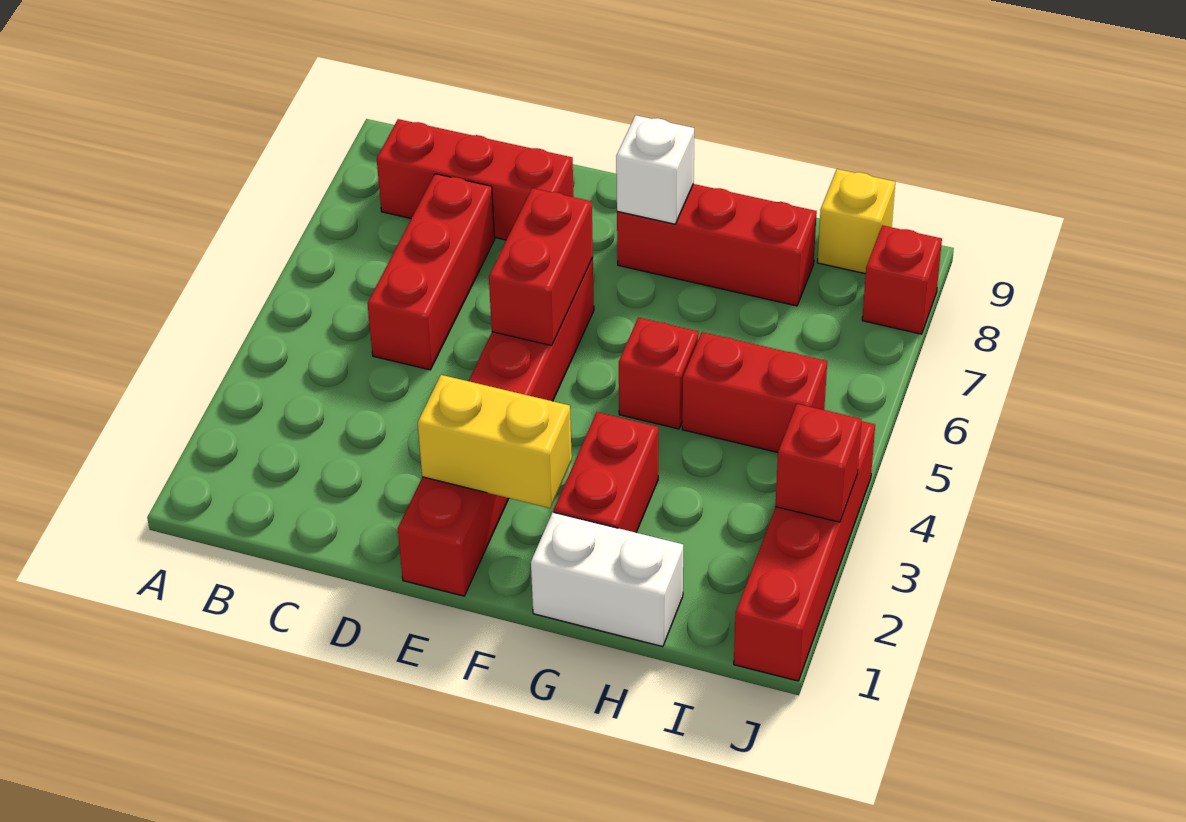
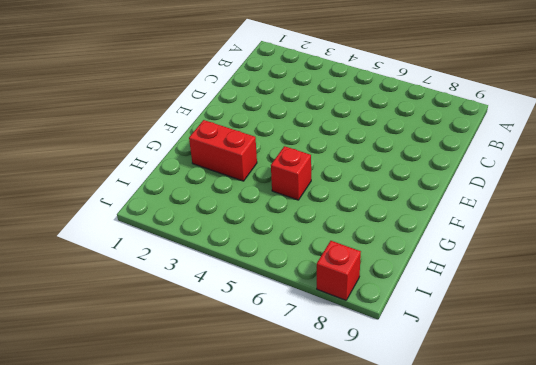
none -> red brick B8:D8 level 1
none -> red brick C5:C7 level 1
none -> red brick E1:E6 level 1

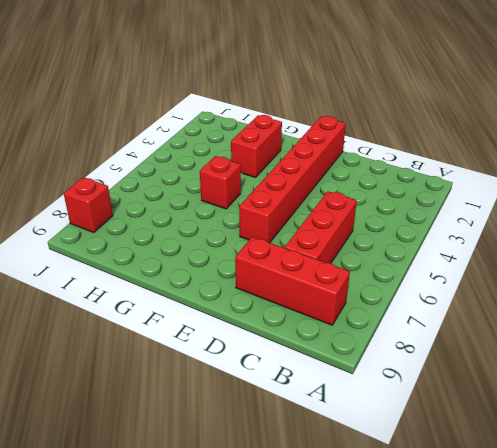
none -> red brick F8:H8 level 1
none -> white brick G1:H1 level 1
none -> red brick H5:I5 level 1

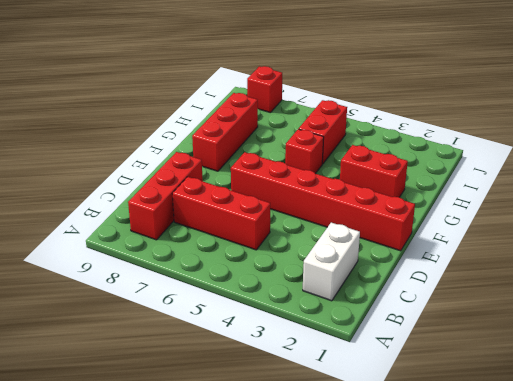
white brick B2:C2 level 1 -> white brick G1:H1 level 1
none -> yellow brick I9 level 1
none -> red brick J1:J4 level 1
none -> yellow brick E2:F2 level 2

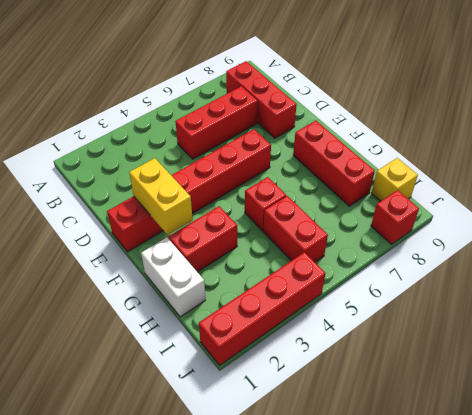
none -> red brick E5:E6 level 2
none -> white brick F8 level 2
none -> red brick J3 level 2

